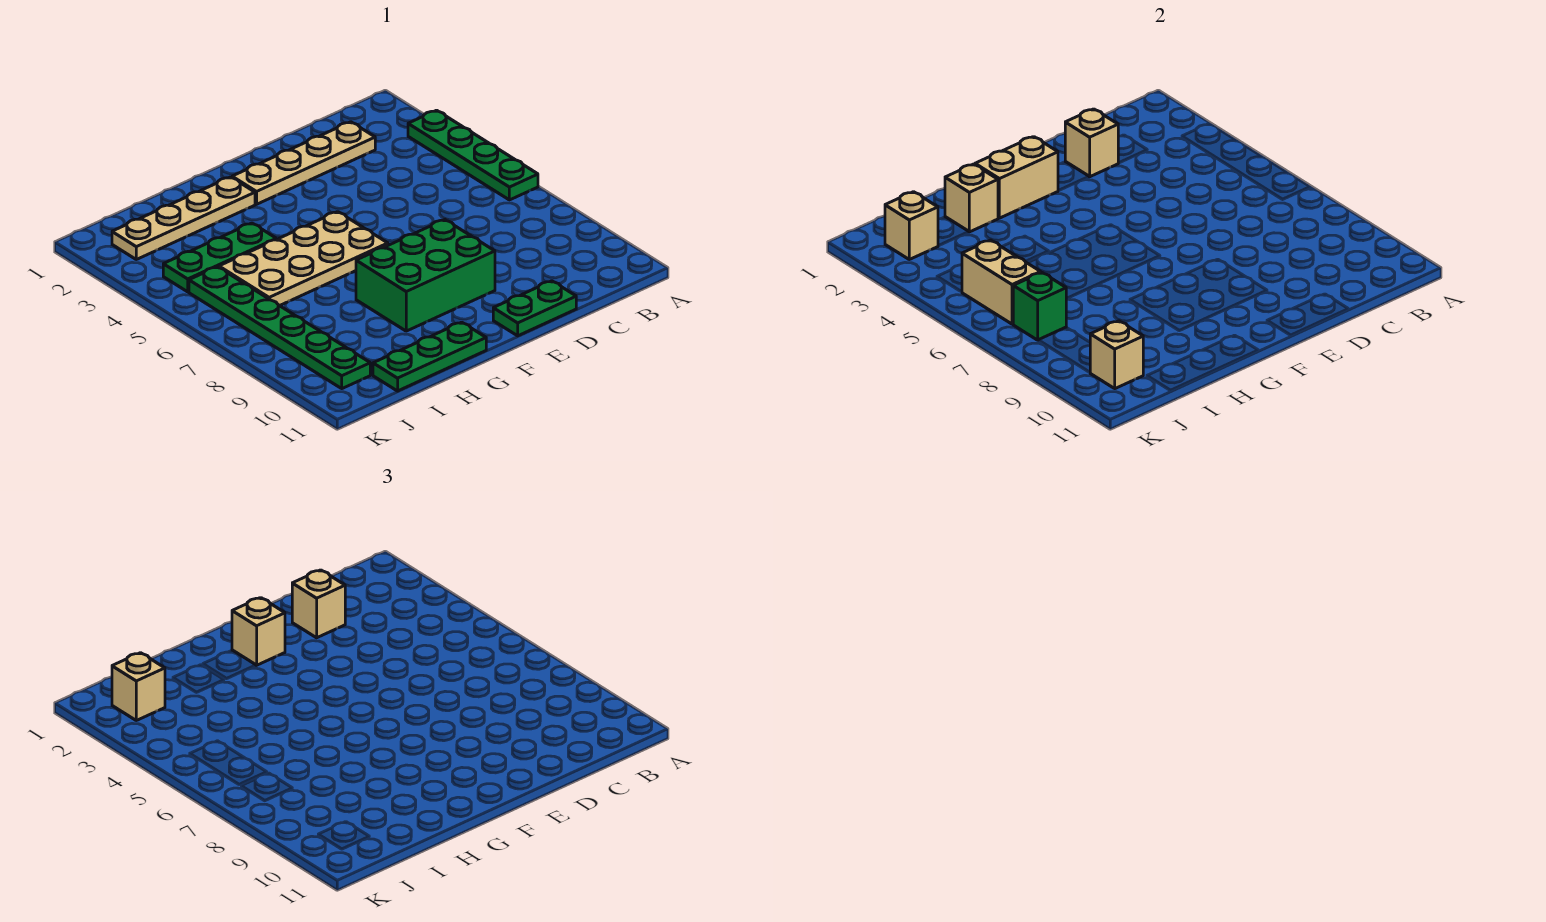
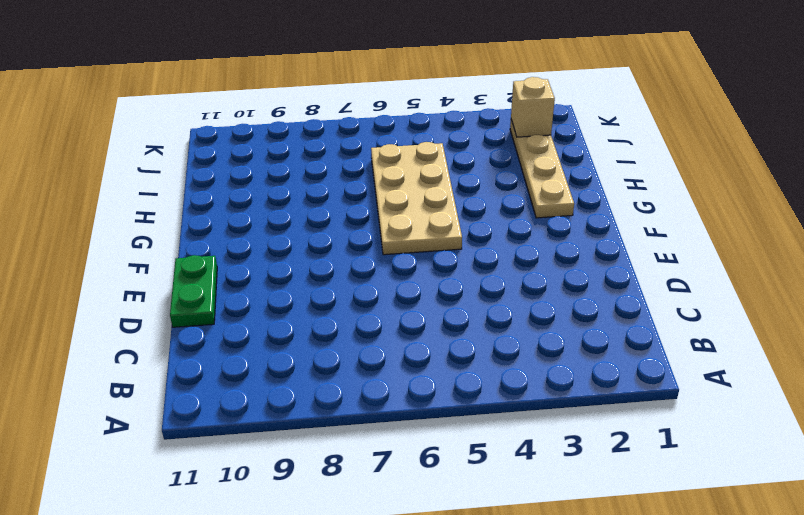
none -> green plate A3:A6 level 1
none -> tan plate C2:F2 level 1
none -> green brick E8:G9 level 1

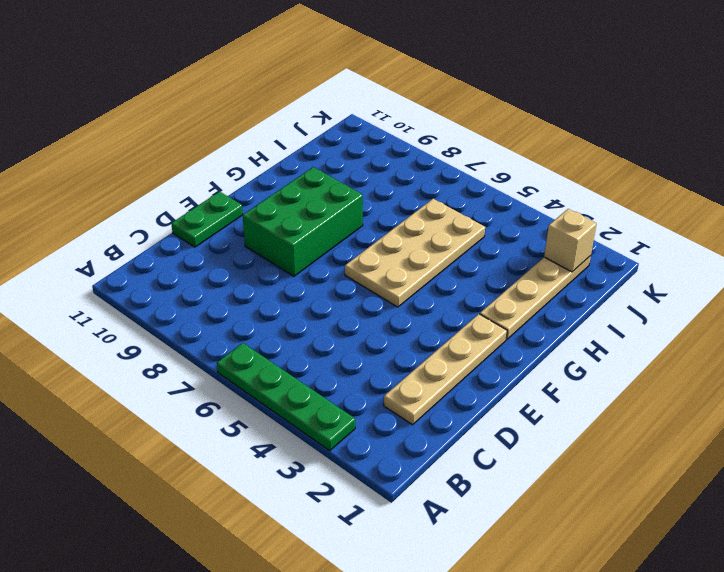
none -> green plate G11:I11 level 1
none -> green plate H4:J4 level 1
none -> green plate J5:J10 level 1

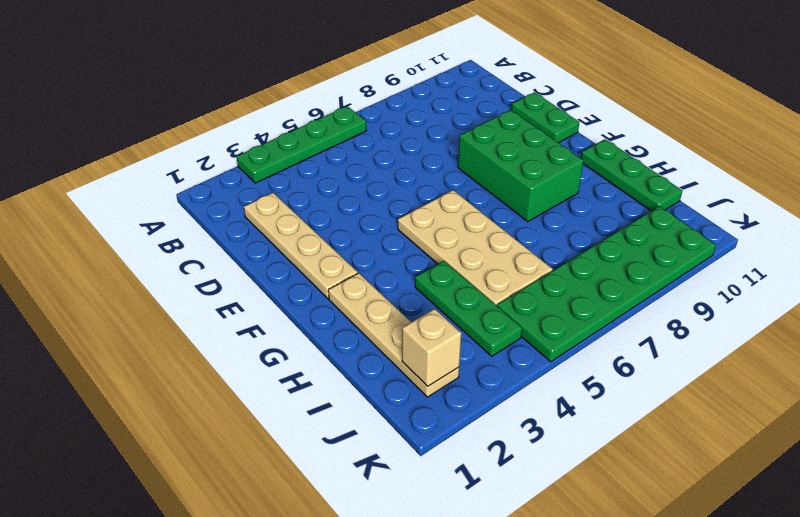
green plate J5:K10 level 1 -> green plate J5:J10 level 1
none -> tan brick D2 level 2
none -> tan brick F2:G2 level 2
none -> tan brick H2 level 2

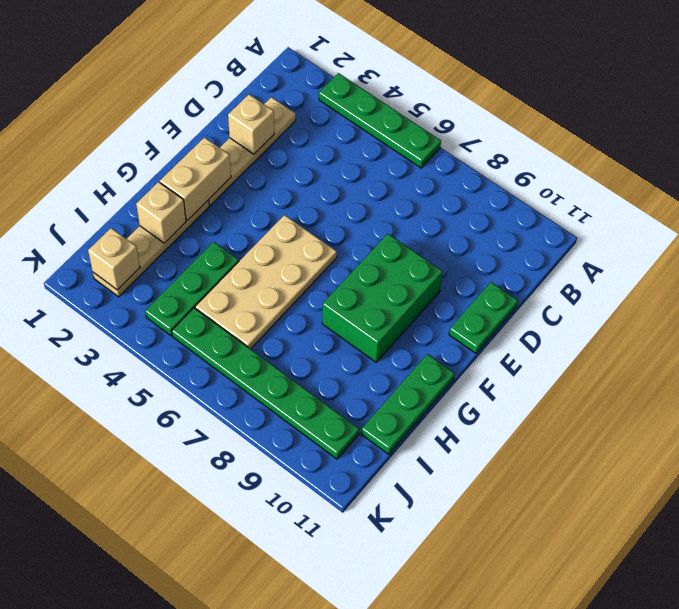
none -> tan brick J5:J6 level 2
none -> green brick J7 level 2
none -> tan brick J10 level 2

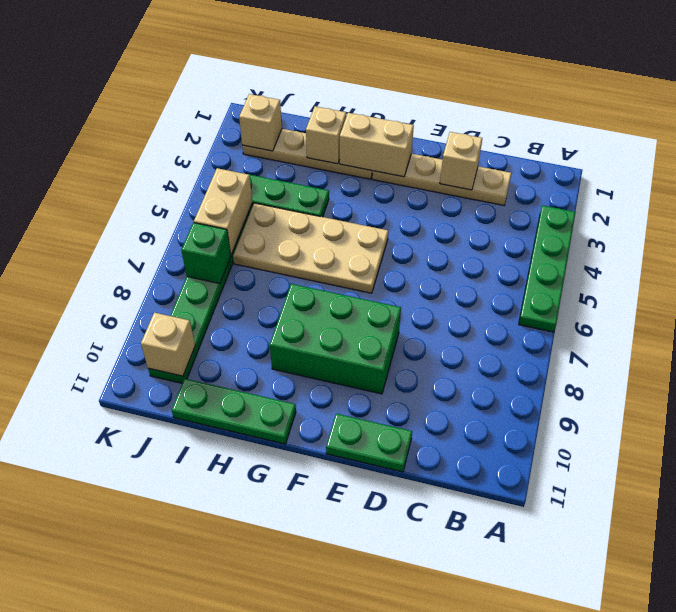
none -> tan brick D2 level 3
none -> tan brick F2 level 3
none -> tan brick J2 level 3

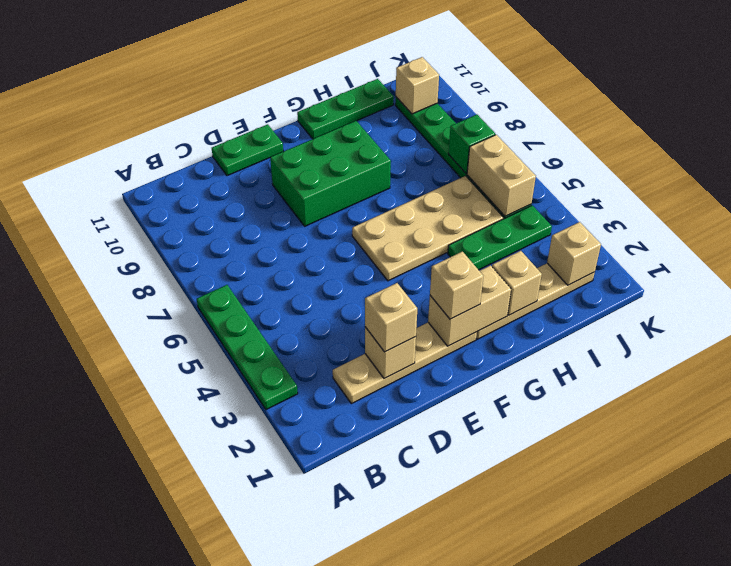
none -> tan brick J2 level 3

